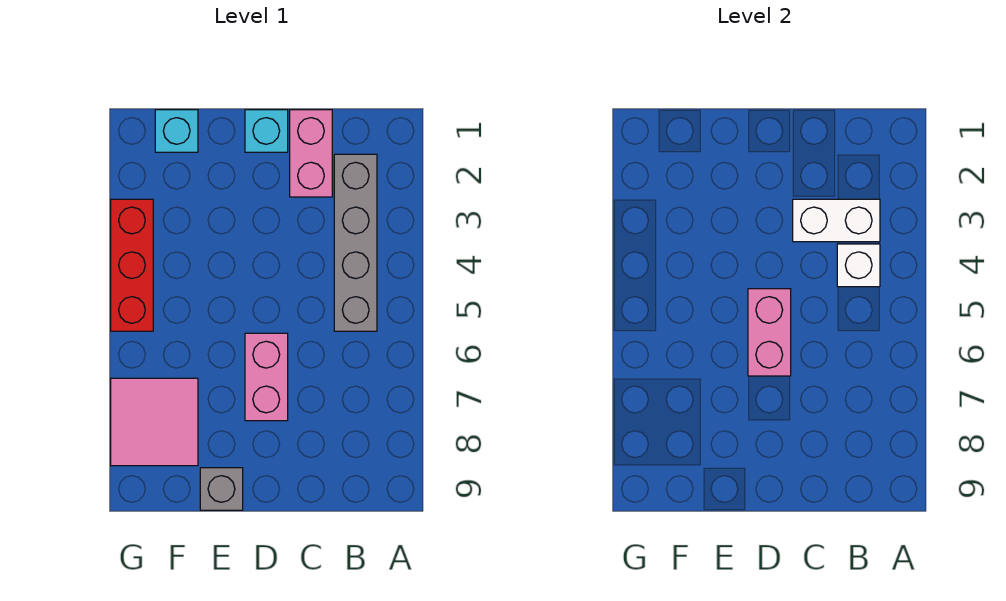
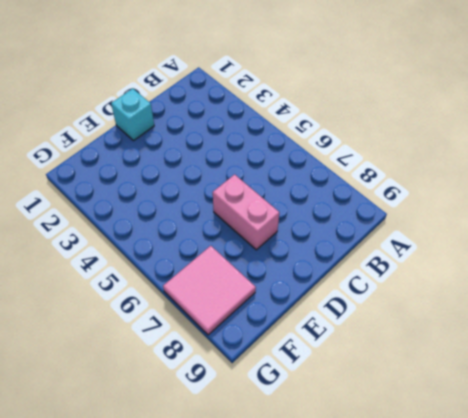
none -> grey brick B2:B5 level 1
none -> pink brick C1:C2 level 1

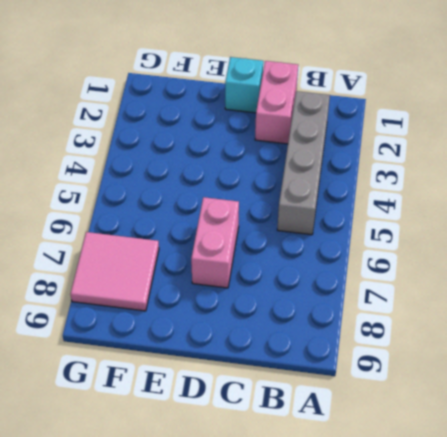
none -> grey brick E9 level 1
none -> cyan brick F1 level 1

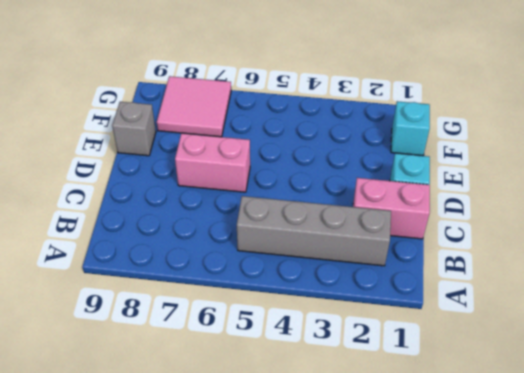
none -> red brick G3:G5 level 1
none -> white brick B3:C3 level 2

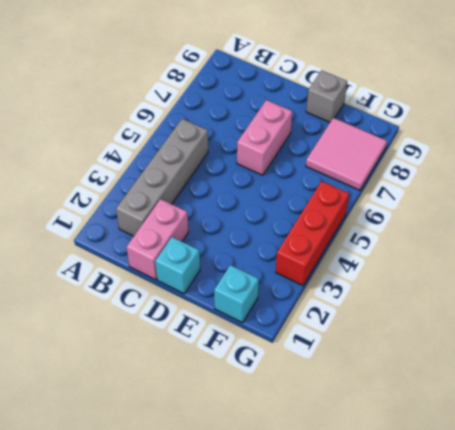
none -> white brick B3:C3 level 2
none -> white brick B4 level 2

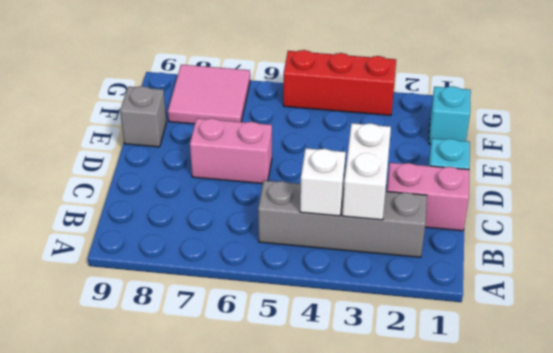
none -> pink brick D5:D6 level 2

